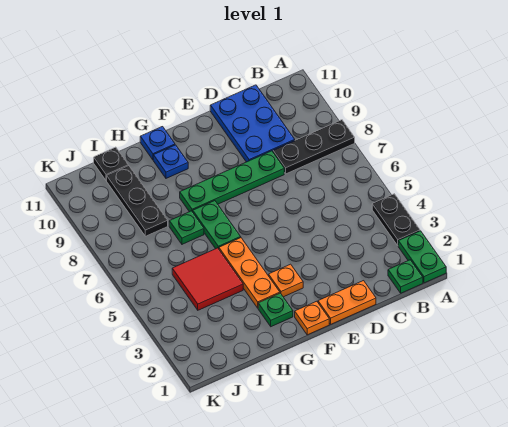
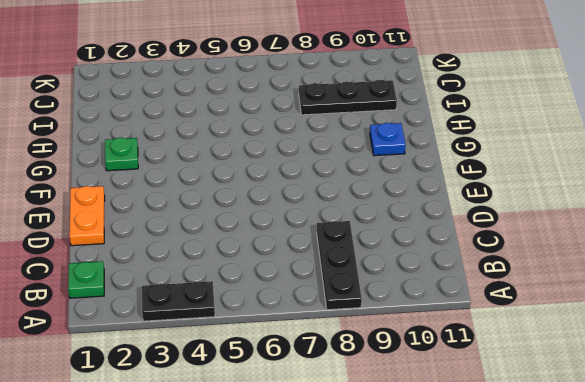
none -> green plate A1:A2 level 1
none -> blue plate C9:D11 level 1
none -> green plate D8:G8 level 1

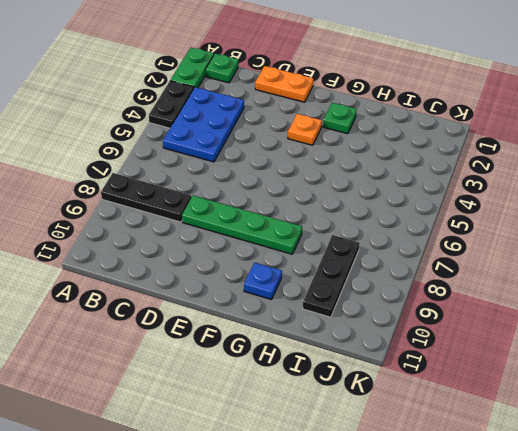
blue plate B3:C5 level 1 -> blue plate C9:D11 level 1
none -> orange plate F1 level 1
none -> orange plate G3:G5 level 1
none -> green plate G6:G7 level 1

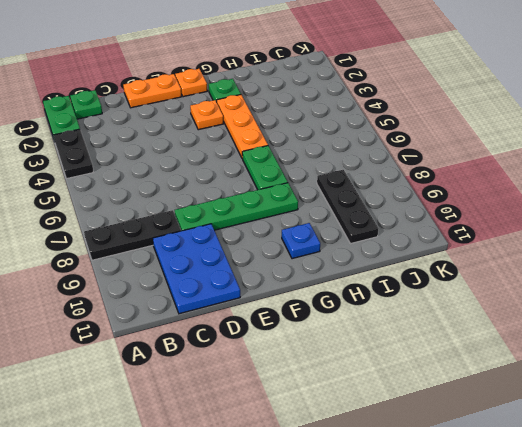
none -> blue plate G11 level 1
none -> red tile H4:I5 level 1
none -> green plate H7 level 1

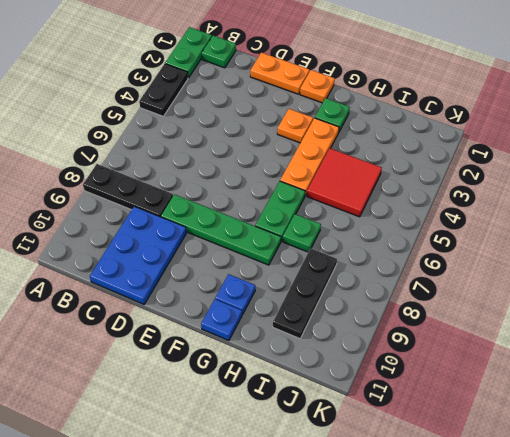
none -> black plate I11 level 1

